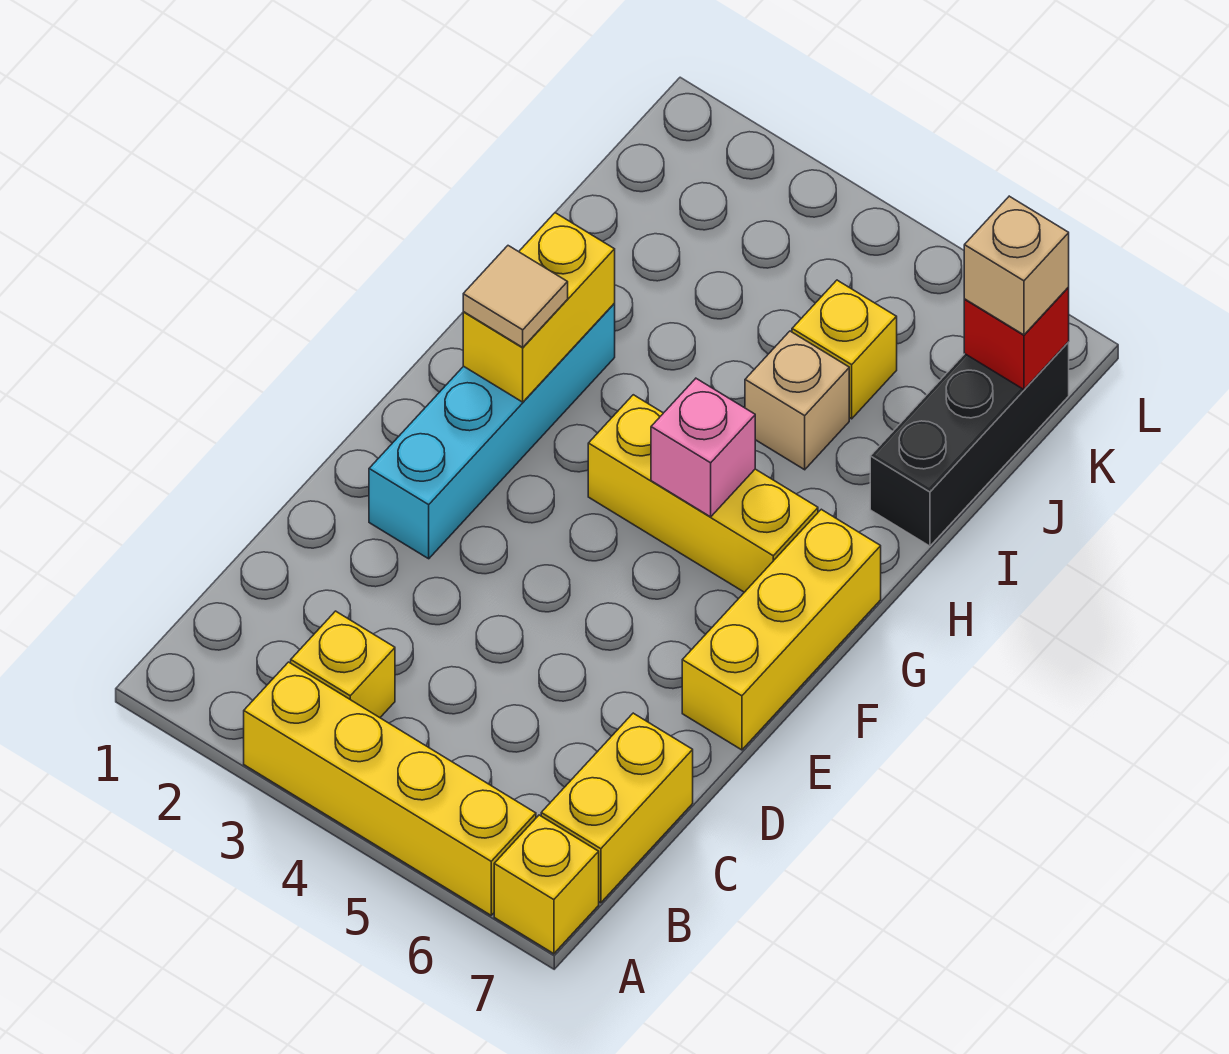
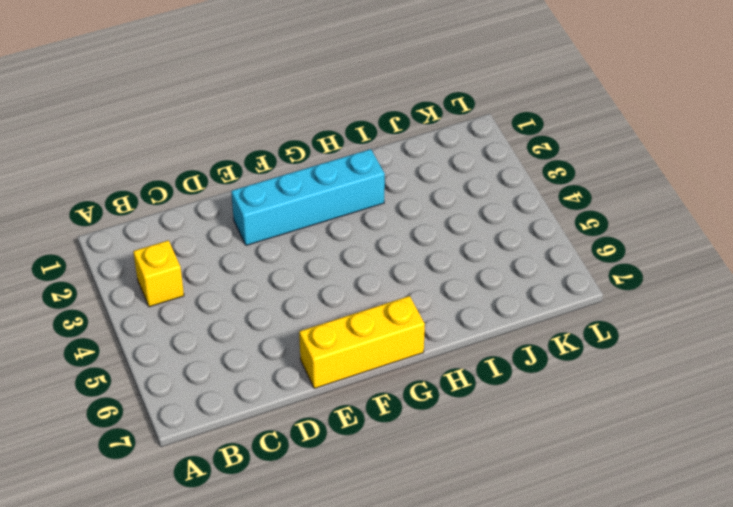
none -> yellow brick A3:A6 level 1
none -> yellow brick A7 level 1
none -> yellow brick B7:C7 level 1

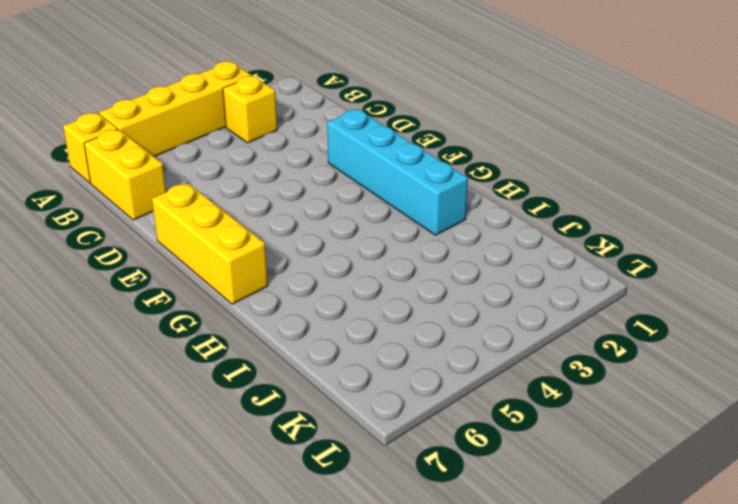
none -> yellow brick G4:G6 level 1
none -> tan brick I5 level 1
none -> black brick I7:K7 level 1

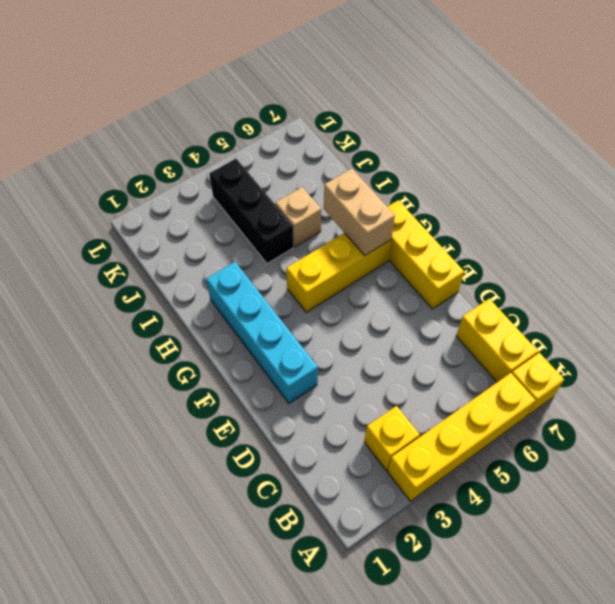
tan brick G6:H6 level 2 -> none
black brick I4:K4 level 1 -> black brick I7:K7 level 1
none -> yellow brick J5 level 1
none -> yellow brick G2:H2 level 2
none -> pink brick G5 level 2

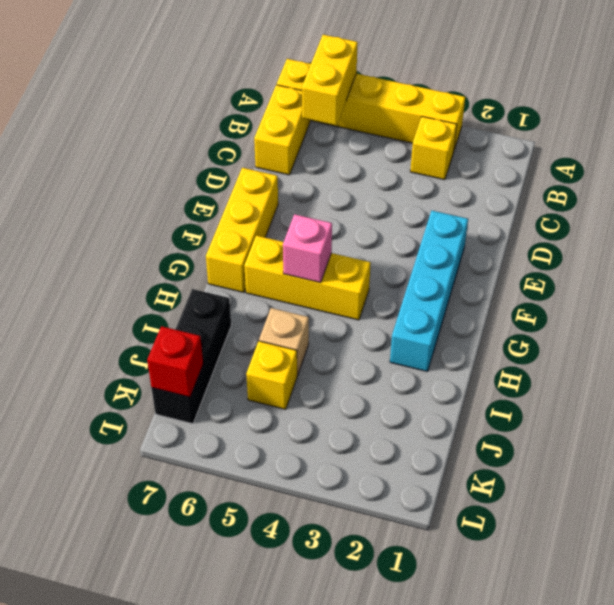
yellow brick A6:B6 level 2 -> yellow brick G2:H2 level 2
none -> tan tile G2 level 3
none -> tan brick K7 level 3

